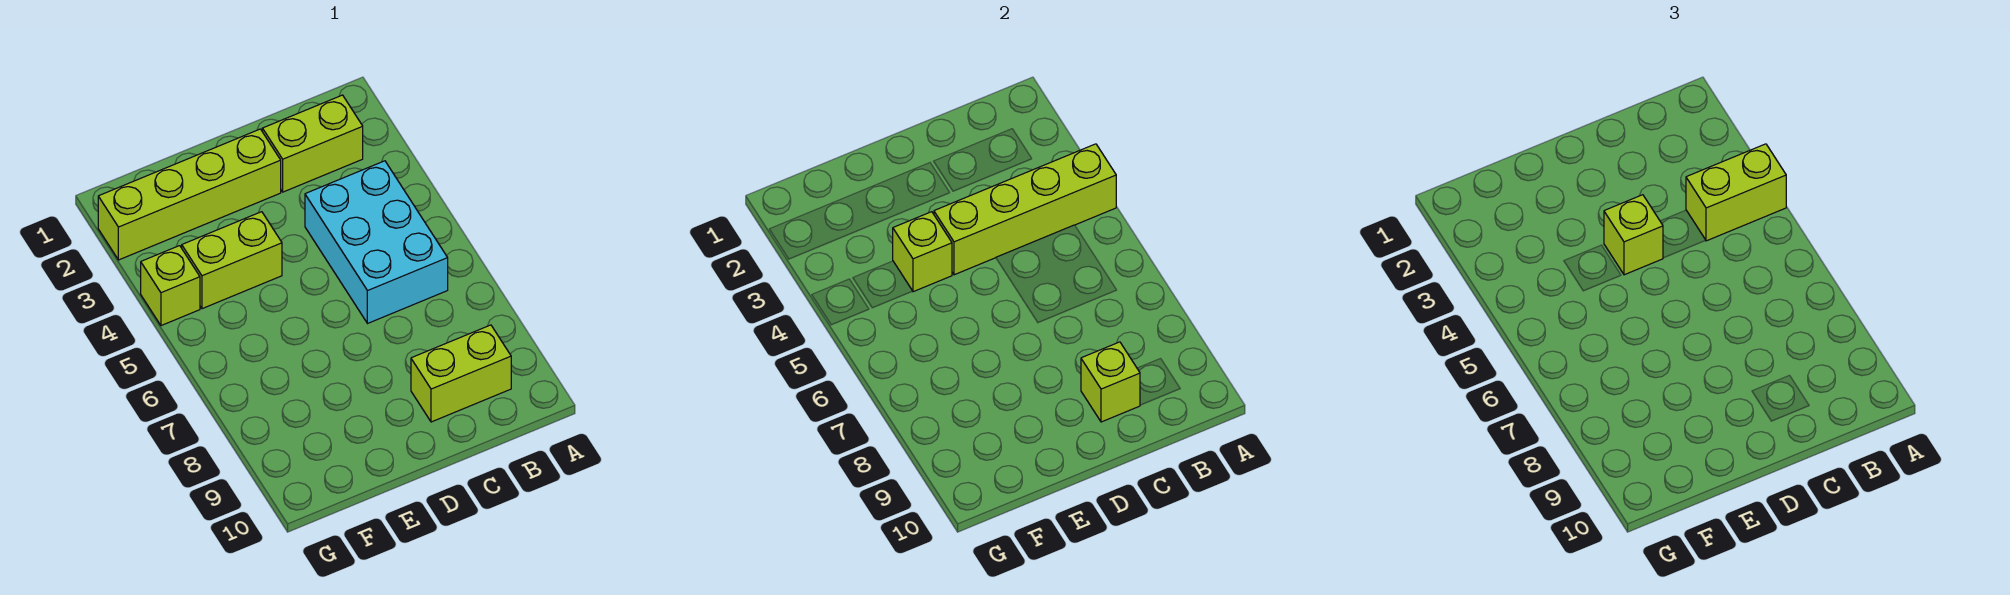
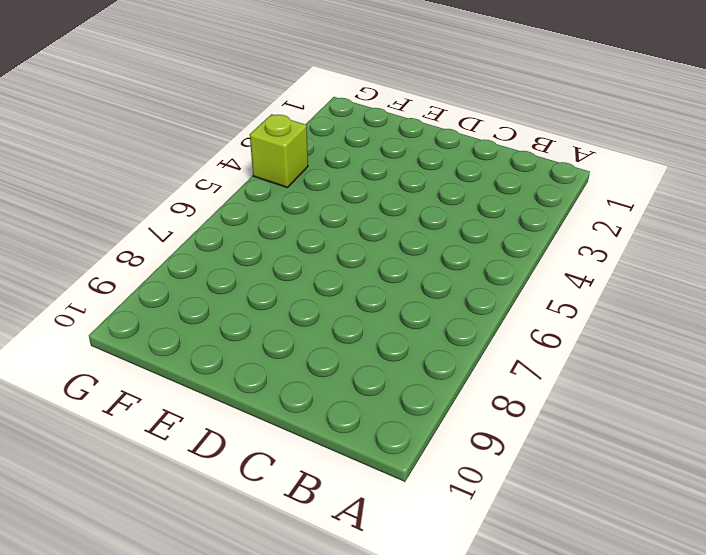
none -> lime brick B2:C2 level 1
none -> cyan brick B4:C6 level 1

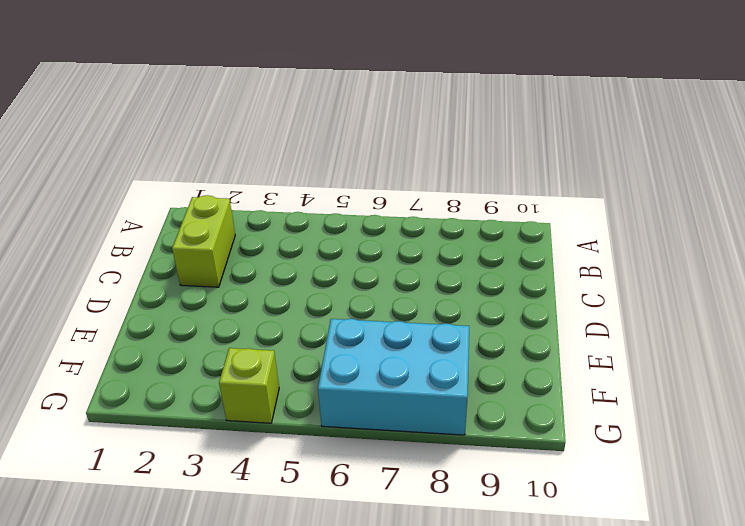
cyan brick F6:G8 level 1 -> cyan brick B4:C6 level 1
none -> lime brick B9:C9 level 1
none -> lime brick D2:G2 level 1

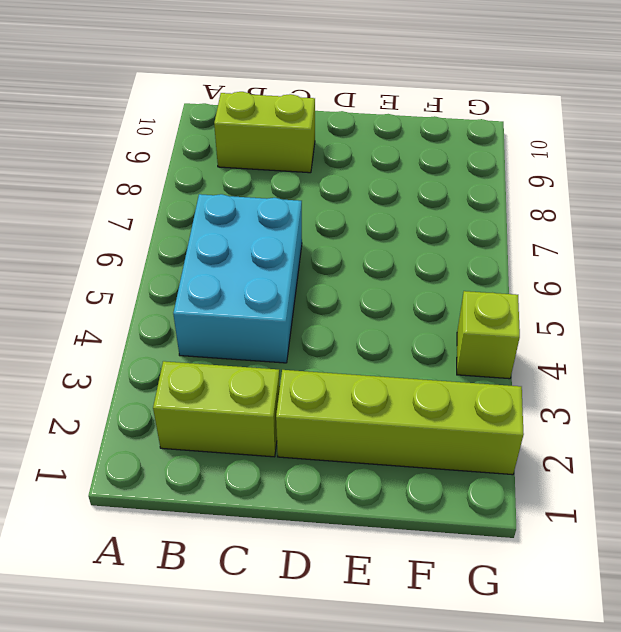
none -> lime brick E4:F4 level 1
none -> lime brick A4:D4 level 2

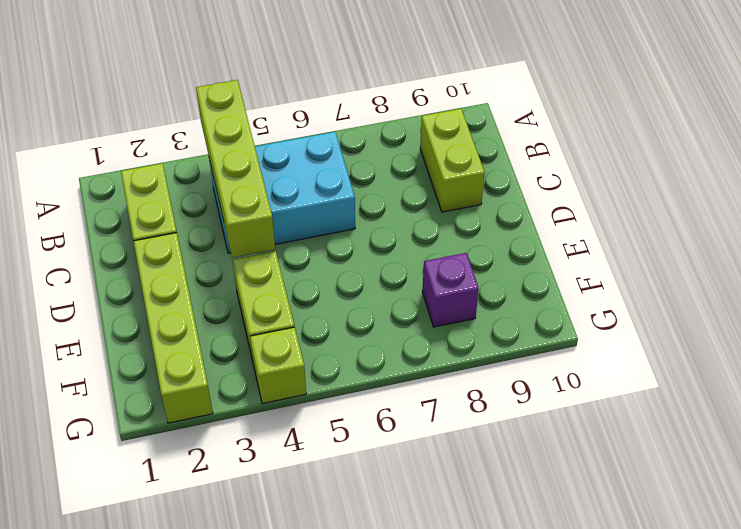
purple brick F8 level 1 -> none
none -> lime brick C9 level 2
none -> lime brick E4 level 2

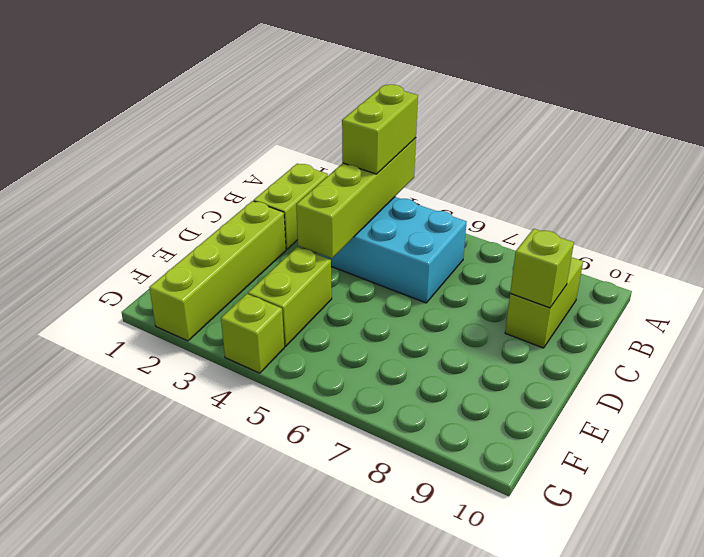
none -> lime brick E4 level 2
none -> lime brick D4 level 3

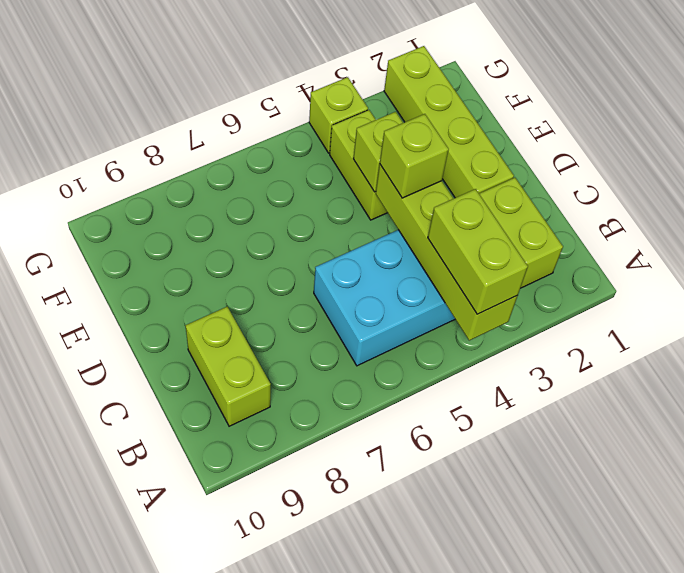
none -> lime brick C9 level 2

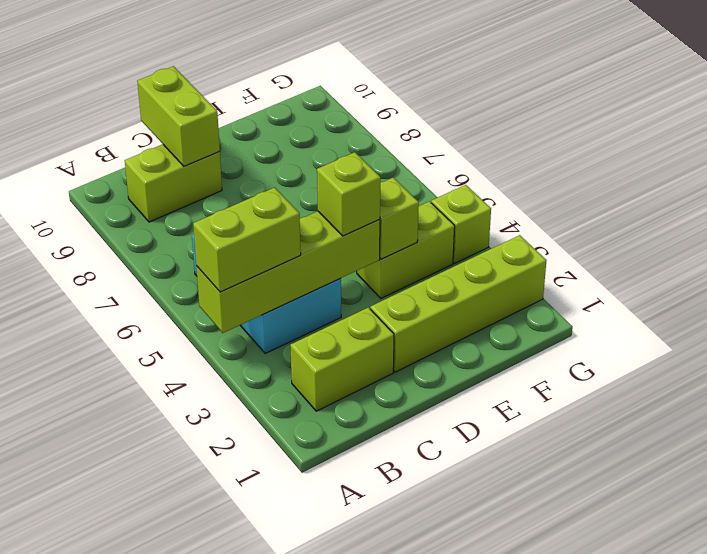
lime brick C9:C10 level 2 -> lime brick C9 level 2

